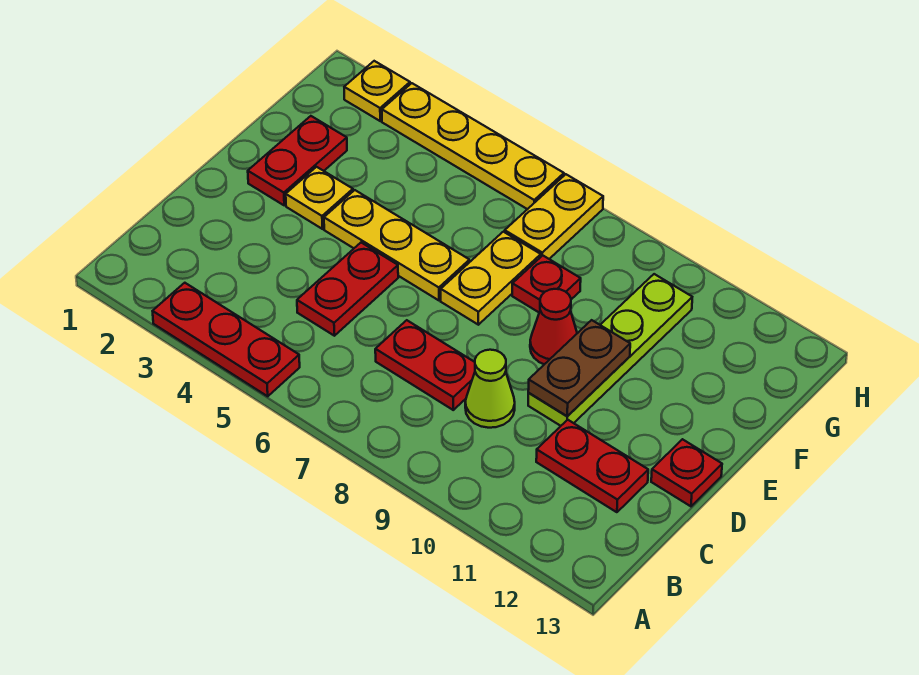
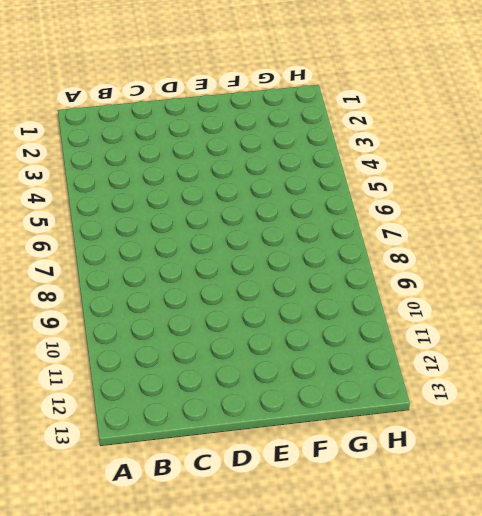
none -> red plate A3:A5 level 1
none -> red plate C5:D5 level 1
none -> red plate C7:C8 level 1

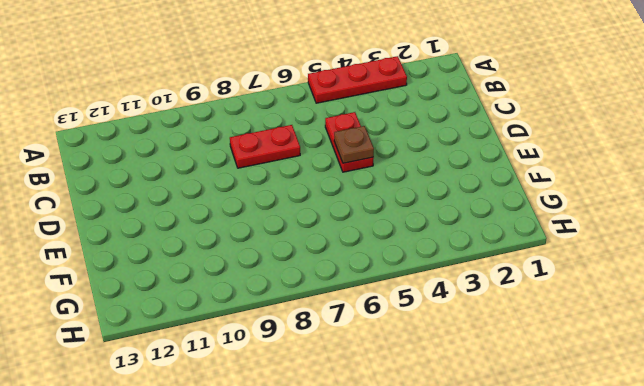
brown plate D5 level 2 -> none
none -> lime cone C9 level 1
none -> red plate C11:C12 level 1
none -> lime plate D10:G10 level 1

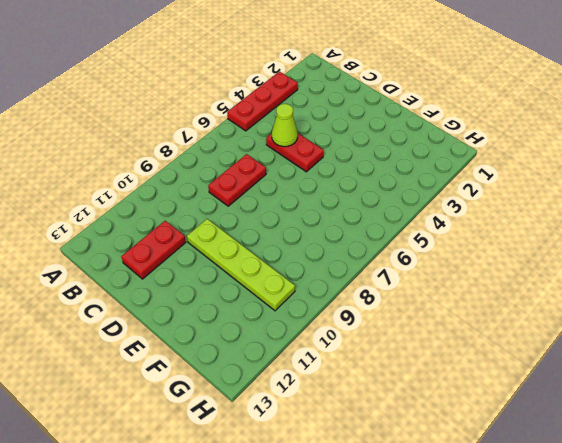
lime cone C5 level 2 -> lime cone C9 level 1
none -> red plate D13 level 1
none -> red plate E2:F2 level 1
none -> yellow plate E3 level 1

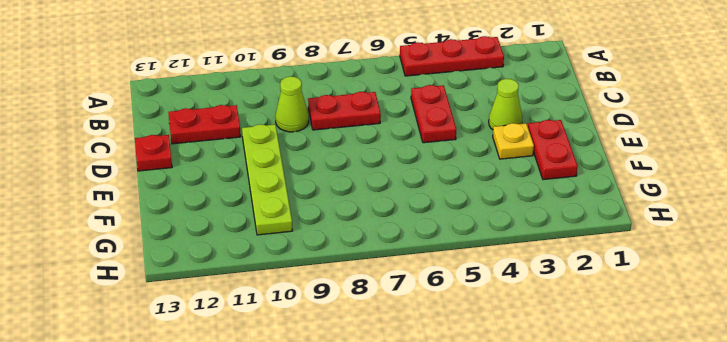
lime cone D3 level 1 -> none
none -> yellow plate E4:E6 level 1
none -> yellow plate E7:F7 level 1
none -> red cone E9 level 1

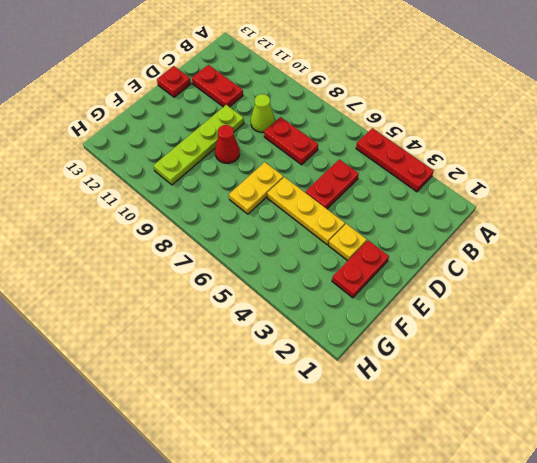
none -> red plate F8 level 1
none -> yellow plate G7:H7 level 1
none -> yellow plate H2 level 1

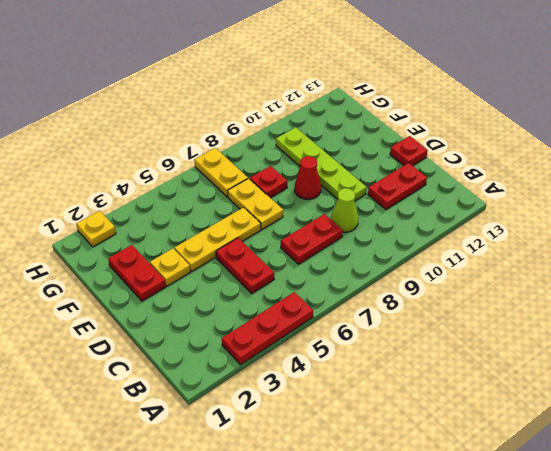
none -> yellow plate H3:H6 level 1
none -> brown plate D10:E10 level 2

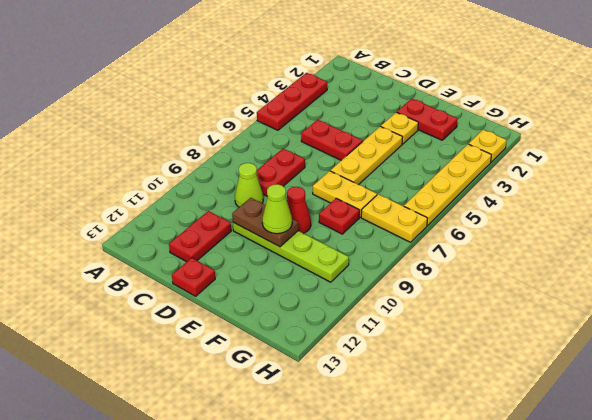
lime cone E10 level 3 -> none

